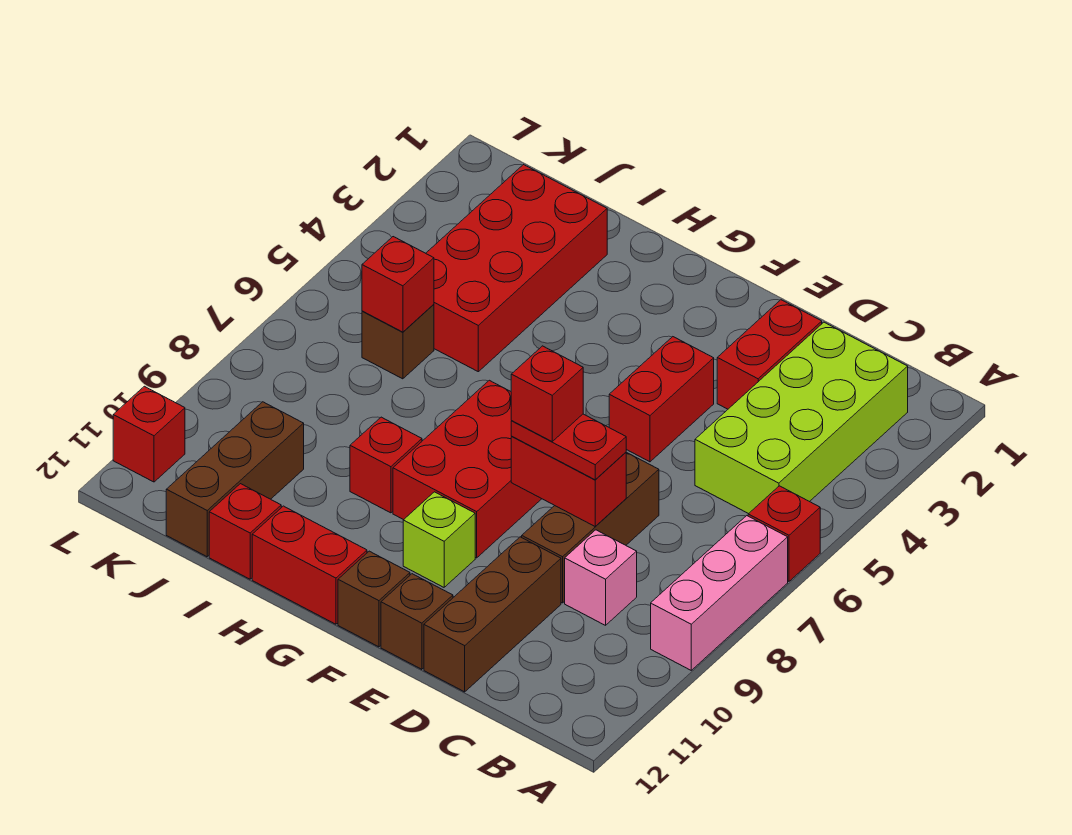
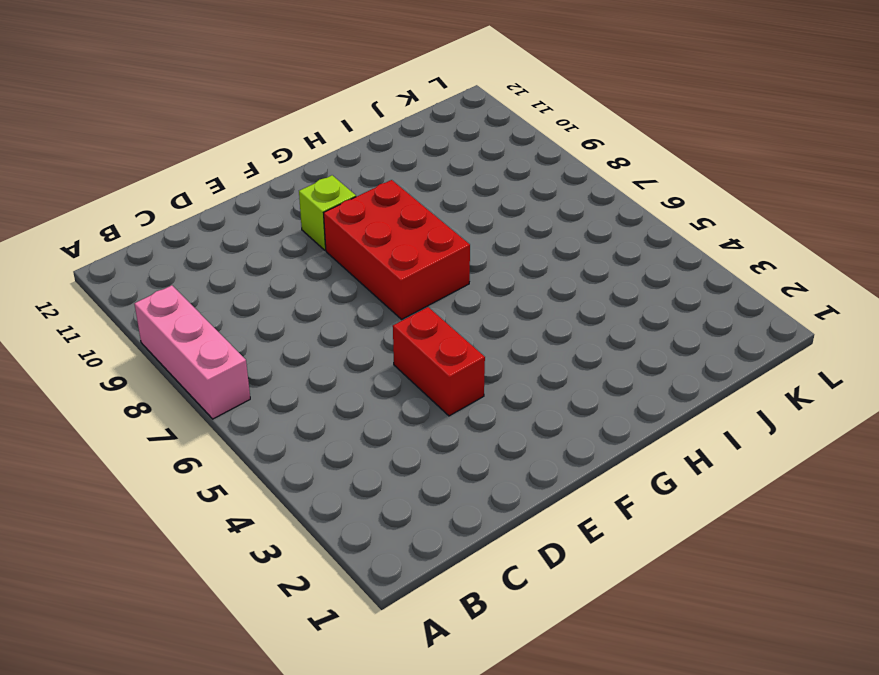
none -> red brick A6 level 1
none -> lime brick B2:C5 level 1
none -> pink brick C9 level 1

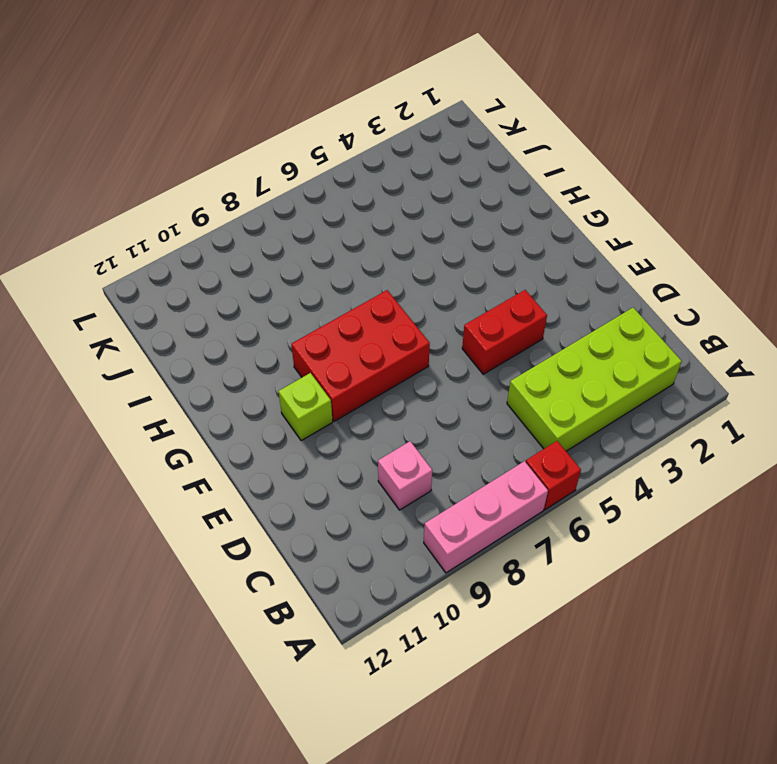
none -> red brick D2:D3 level 1
none -> brown brick D7:D9 level 1
none -> brown brick D10:D12 level 1

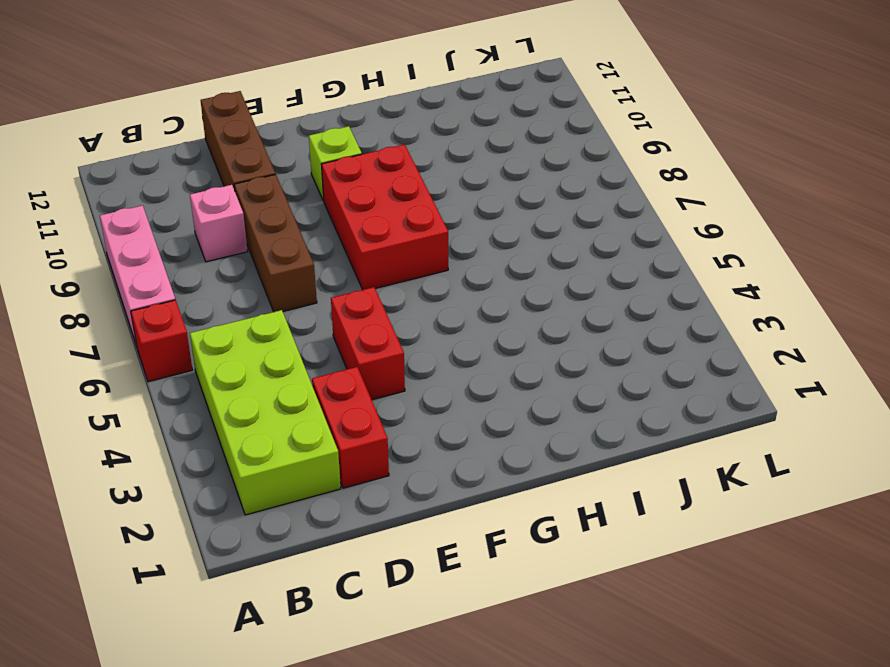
none -> brown brick E12 level 1
none -> brown brick F12 level 1
none -> red brick G12:H12 level 1

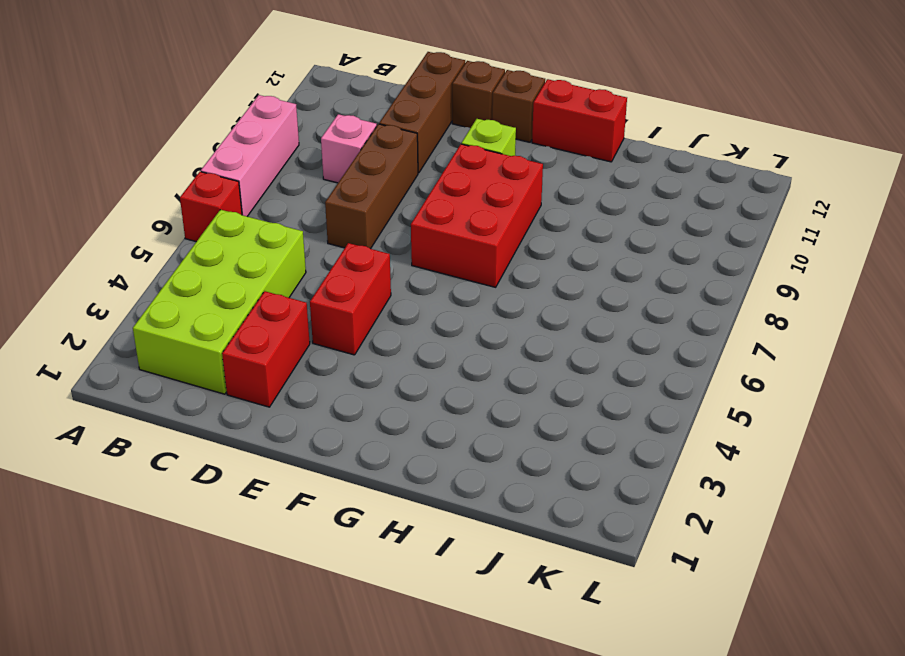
none -> red brick H9 level 1
none -> red brick I2:J5 level 1
none -> red brick I12 level 1

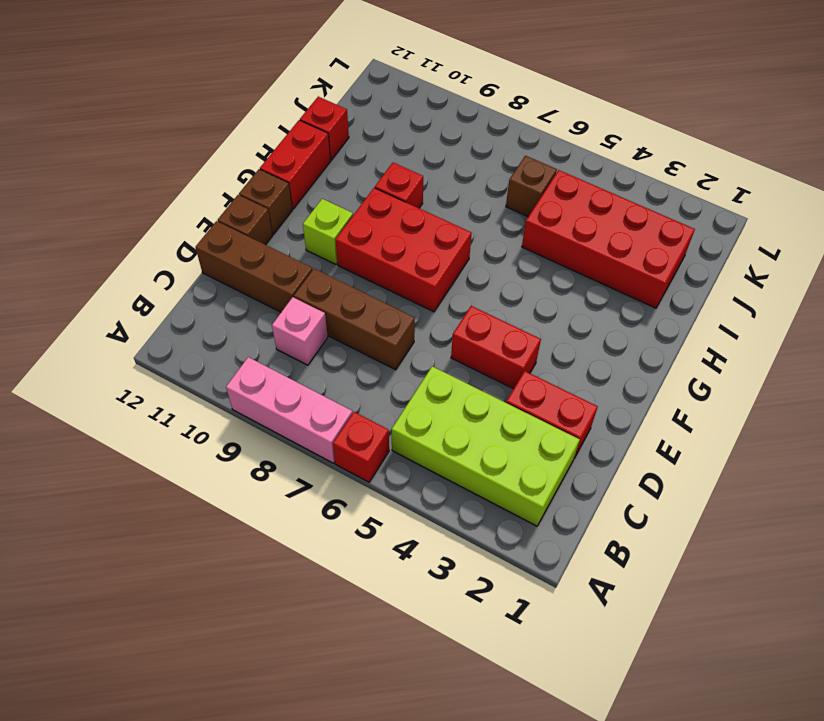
none -> brown brick J10:J12 level 1
none -> red brick L11 level 1
none -> red brick D8:E8 level 2

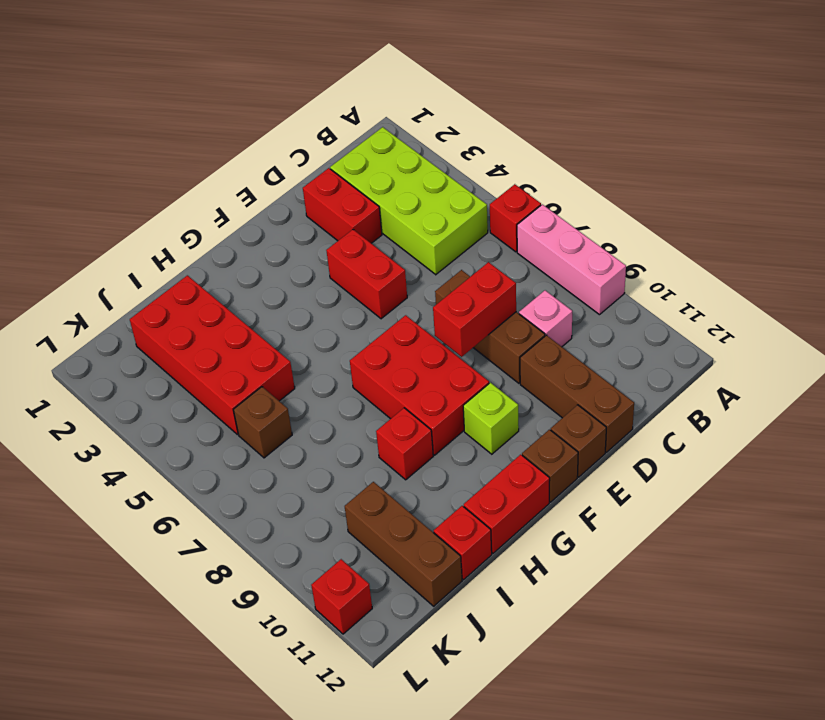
none -> red brick J6 level 2
none -> red plate D8:E8 level 3
none -> red brick E8 level 4

